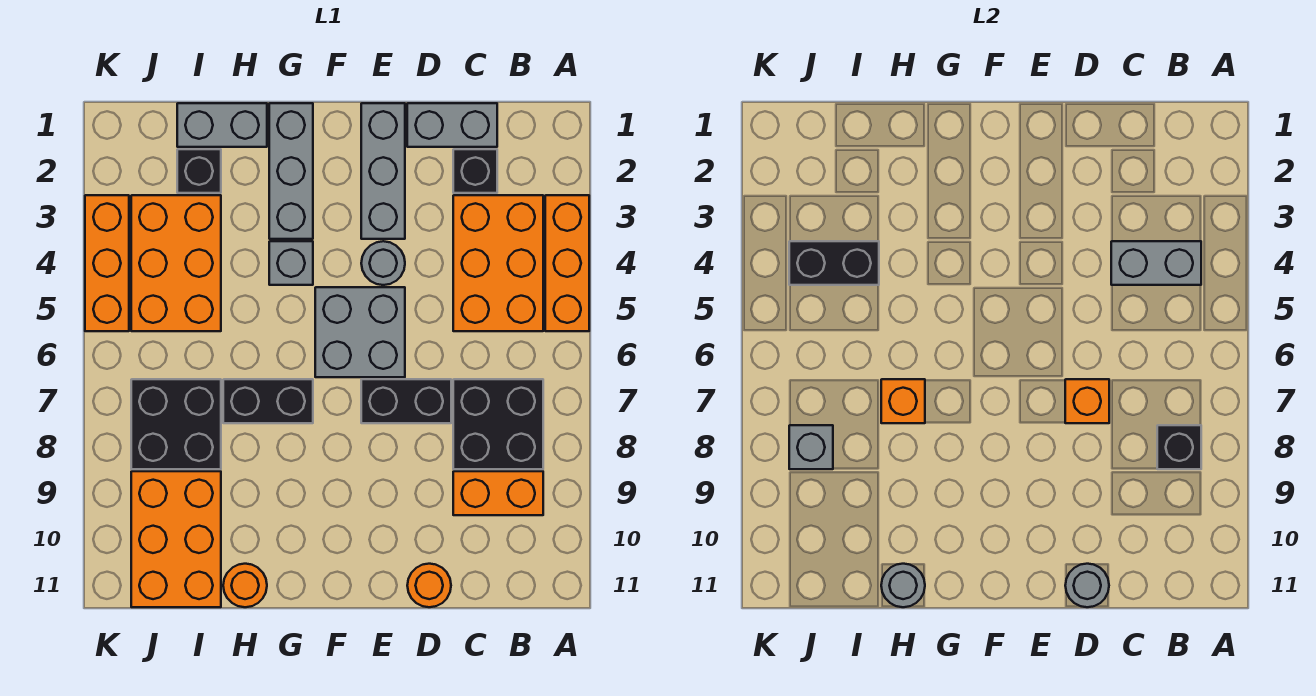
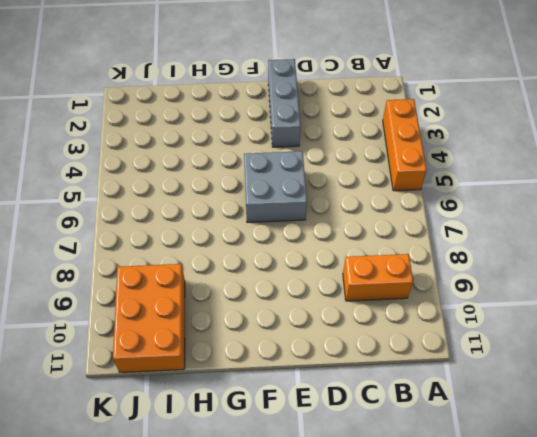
none -> orange brick B3:C5 level 1
none -> black brick B7:C8 level 1
none -> grey brick C1:D1 level 1

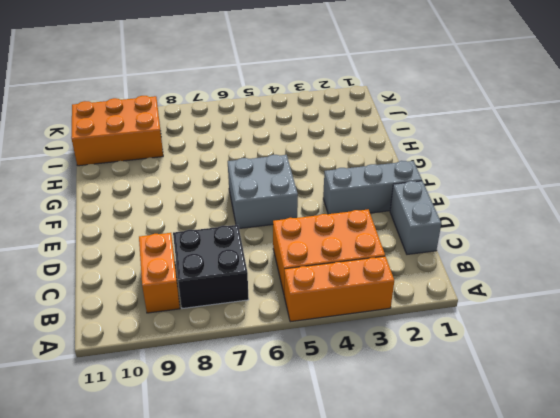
none -> black brick C2 level 1
none -> black brick D7:E7 level 1
none -> orange round brick D11 level 1

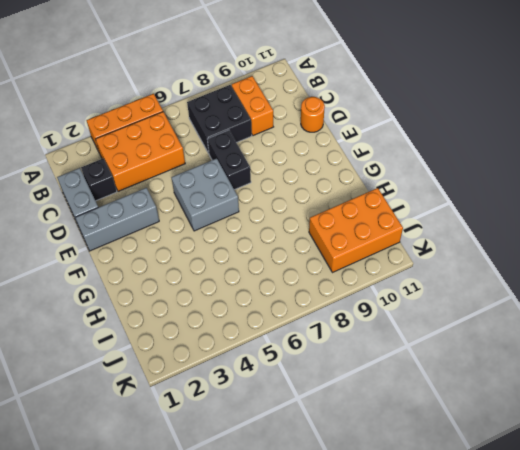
none -> grey round brick E4 level 1
none -> grey brick G1:G3 level 1
none -> grey brick G4 level 1

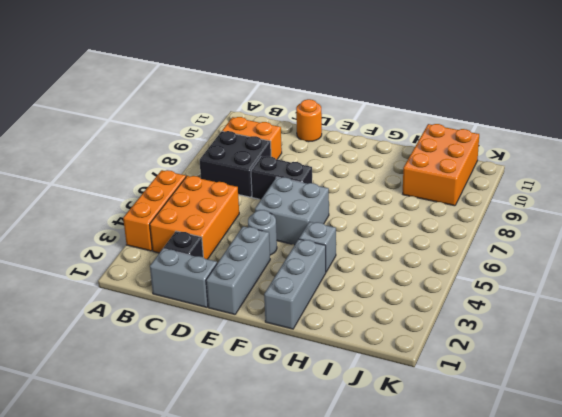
none -> black brick G7:H7 level 1
none -> grey brick H1:I1 level 1
none -> orange round brick H11 level 1

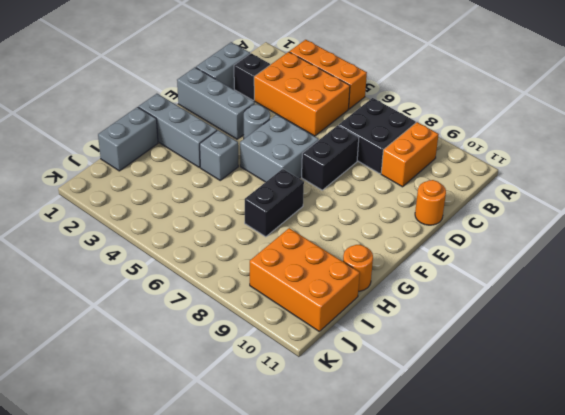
none -> black brick I2 level 1
none -> orange brick I3:J5 level 1
none -> black brick I7:J8 level 1

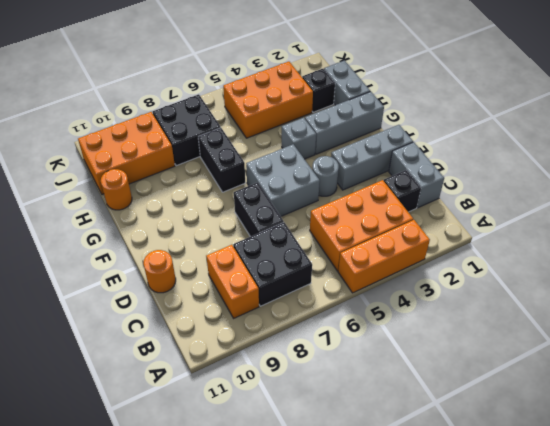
none -> orange brick K3:K5 level 1
none -> grey brick B4:C4 level 2
none -> black brick B8 level 2

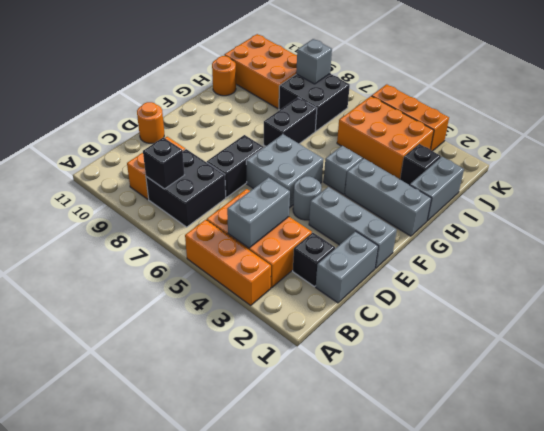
none -> orange brick D7 level 2
none -> grey round brick D11 level 2
none -> orange brick H7 level 2

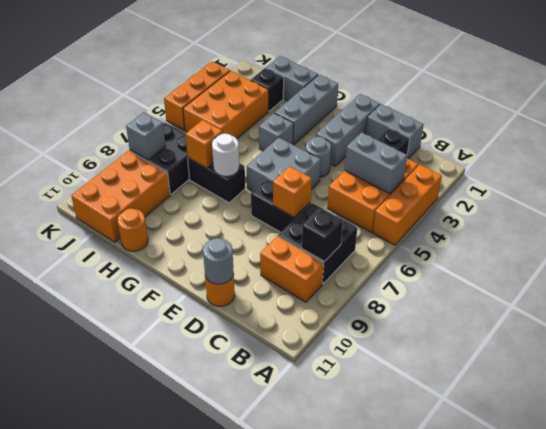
white round brick G7 level 2 -> none
none -> grey round brick H11 level 2
none -> black brick I4:J4 level 2

